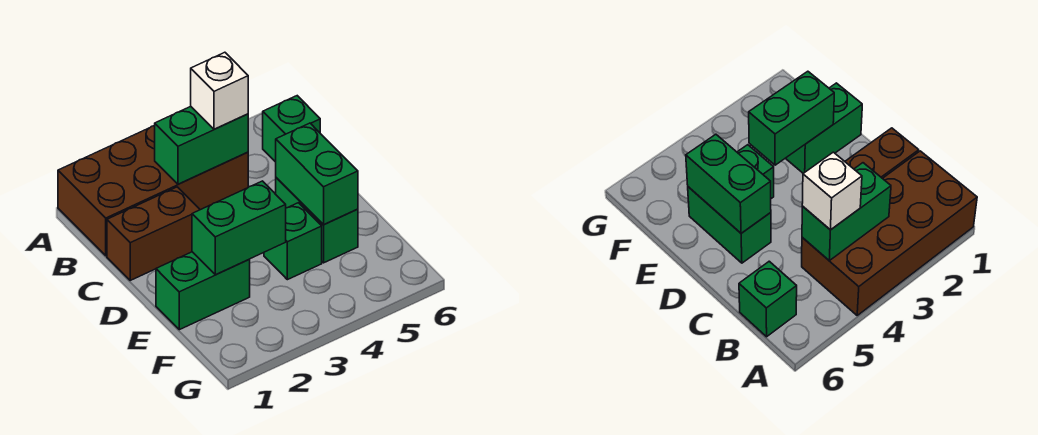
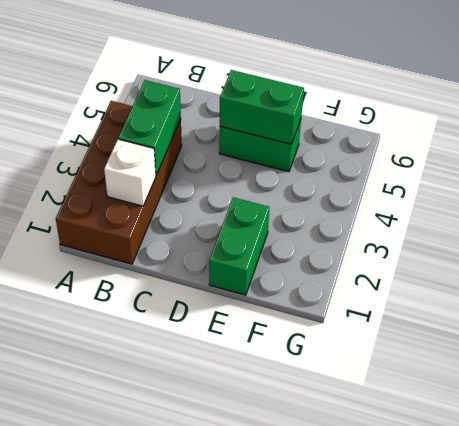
white brick B2 level 2 -> white brick B4 level 3
none -> green brick B6 level 1
none -> brown brick C1:C2 level 1

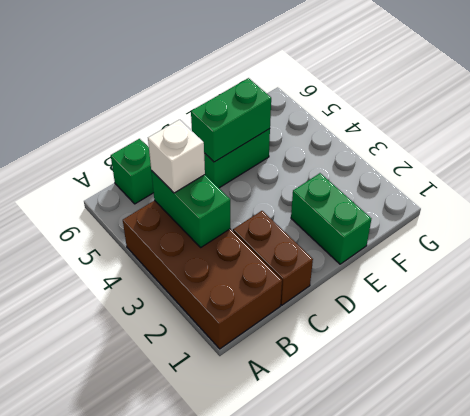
none -> green brick E4 level 1
none -> green brick E2:E3 level 2

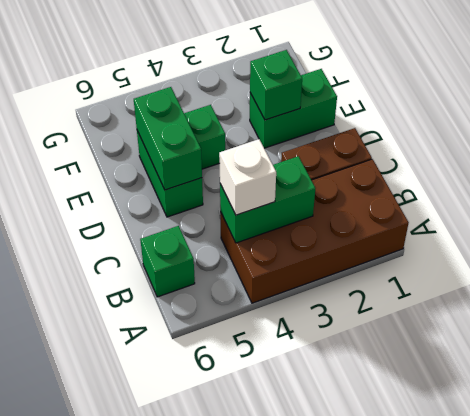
green brick E2 level 2 -> green brick E2:E3 level 2

